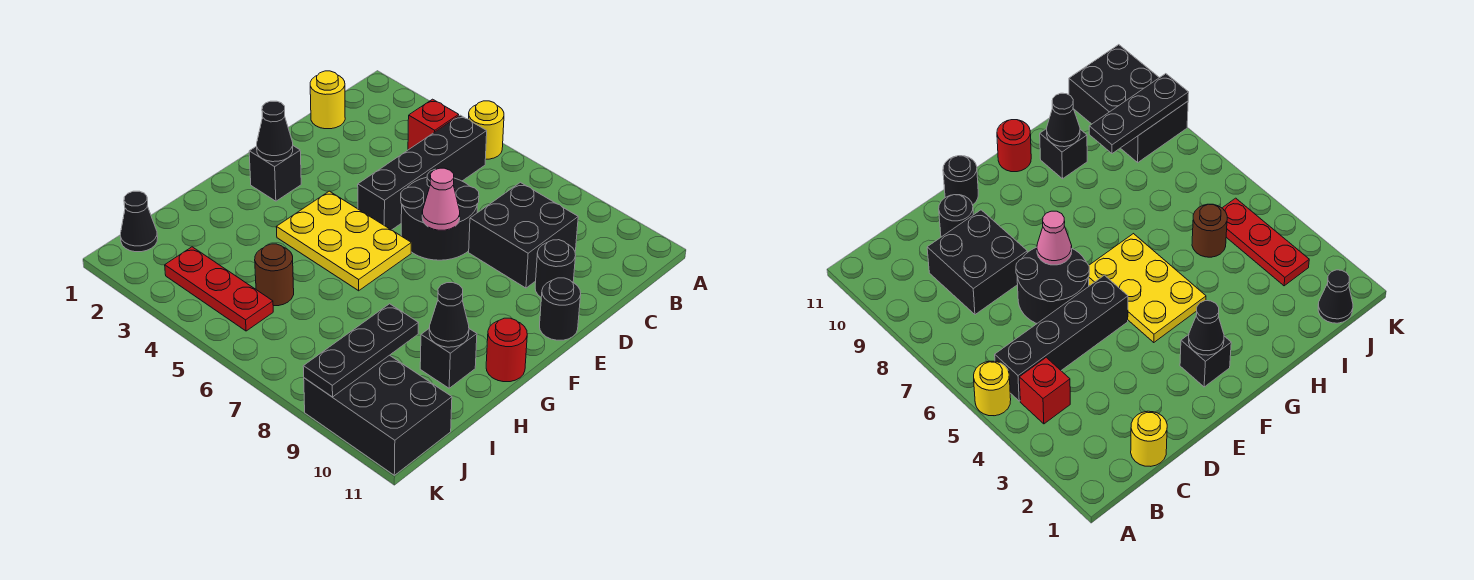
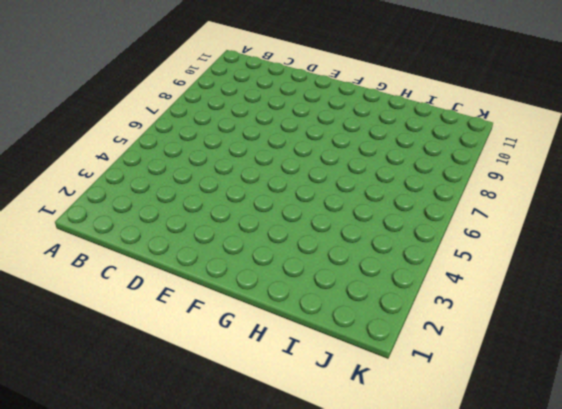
none -> yellow round brick A5 level 1
none -> red brick B4 level 1
none -> black brick B5:E5 level 1

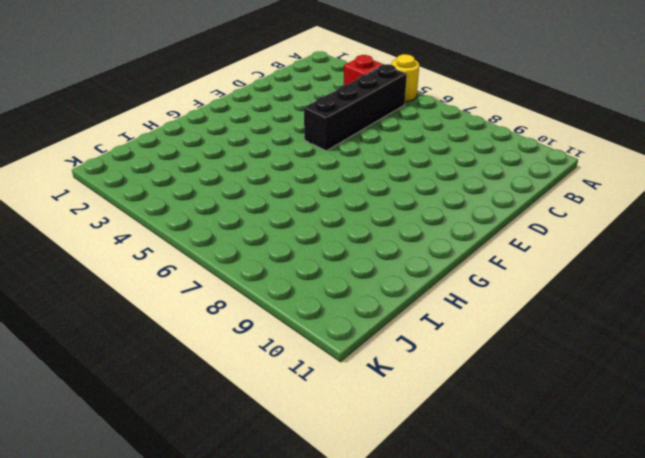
none -> yellow round brick C1 level 1
none -> black brick C8:D9 level 1
none -> black round brick D6:E7 level 1

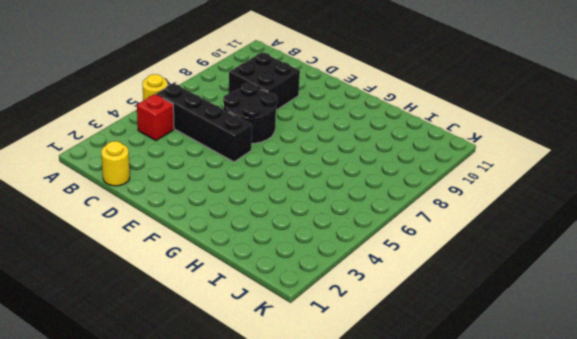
none -> black round brick D10 level 1
none -> black round brick E11 level 1
none -> black brick F2 level 1

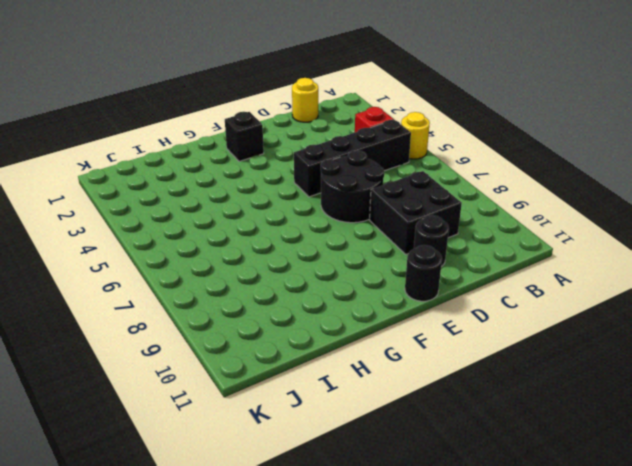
none -> yellow plate F4:G6 level 1
none -> red round brick G11 level 1
none -> black brick H10 level 1

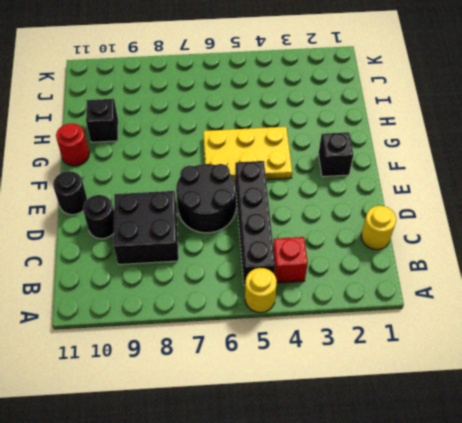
none -> brown round brick I5 level 1
none -> black cone J1 level 1
none -> red plate J3:J5 level 1

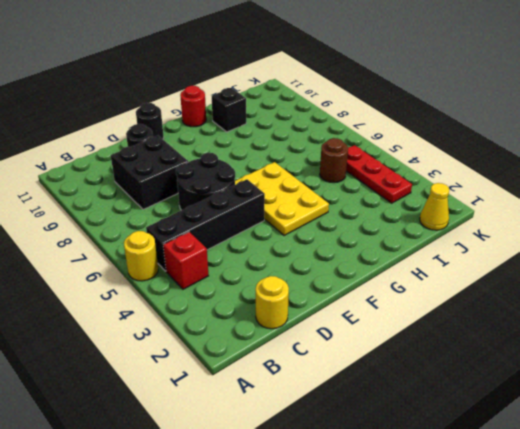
yellow cone J1 level 1 -> black cone J1 level 1
none -> black brick F2 level 1
none -> black brick J9:K11 level 1
none -> pink cone E7 level 2

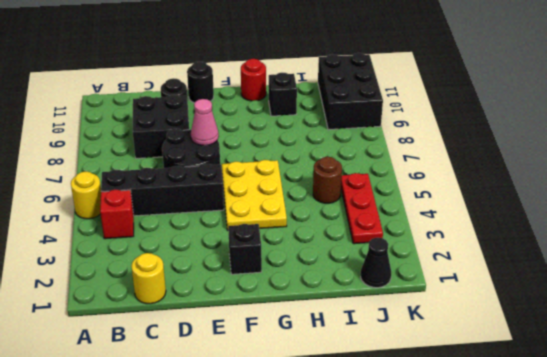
none -> black cone F2 level 2
none -> black cone H10 level 2
none -> black plate I9:K9 level 2

